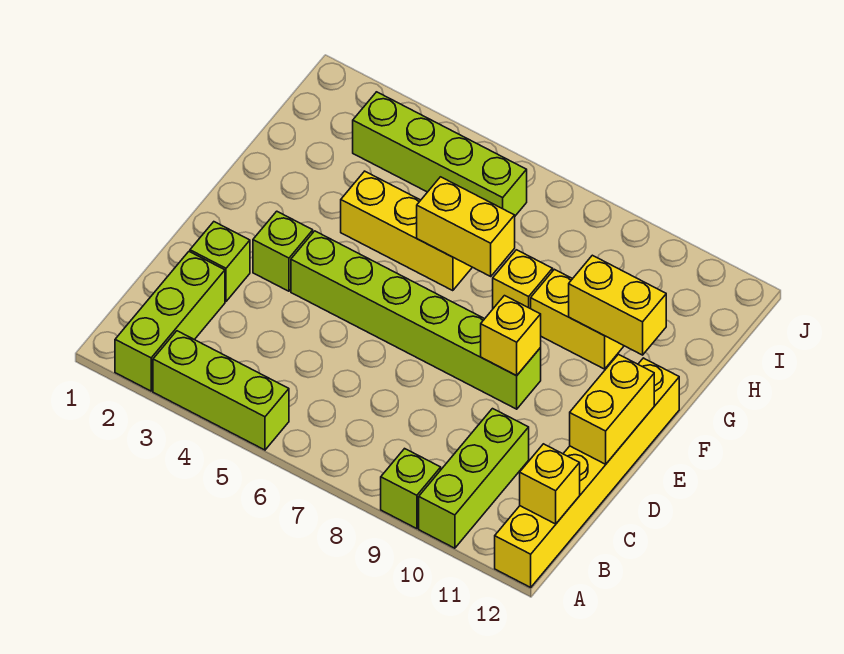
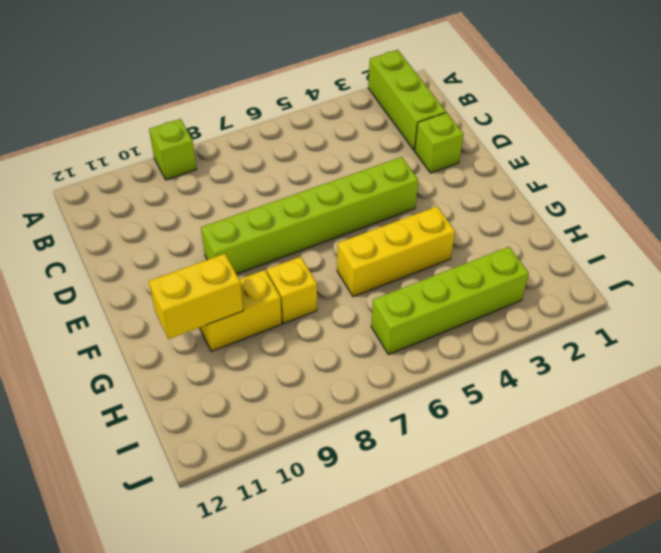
none -> lime brick A3:A5 level 1
none -> lime brick A10:C10 level 1
none -> yellow brick A12:F12 level 1

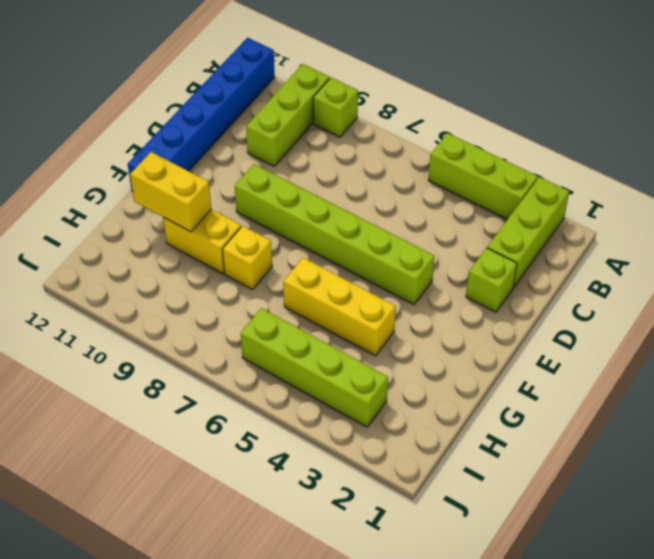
blue brick A12:F12 level 1 -> yellow brick A12:F12 level 1
none -> lime brick E3 level 1
none -> yellow brick B12 level 2
none -> yellow brick D12:E12 level 2

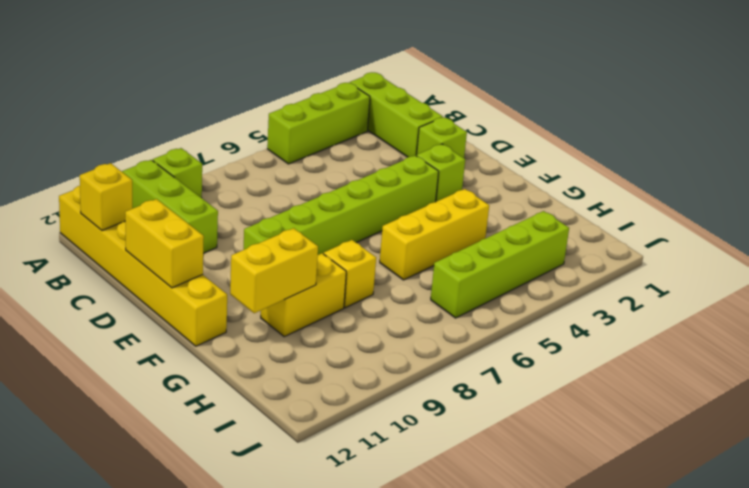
none -> yellow brick E9 level 2
none -> yellow brick G6:G7 level 2

